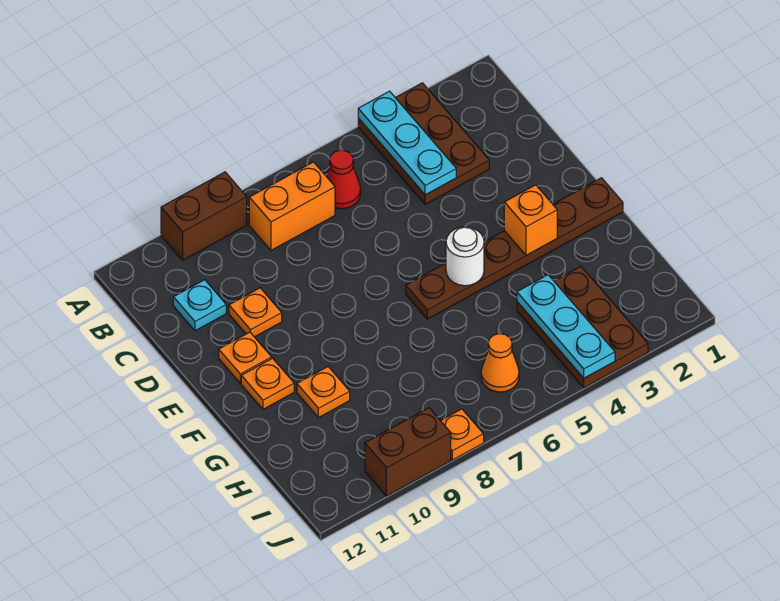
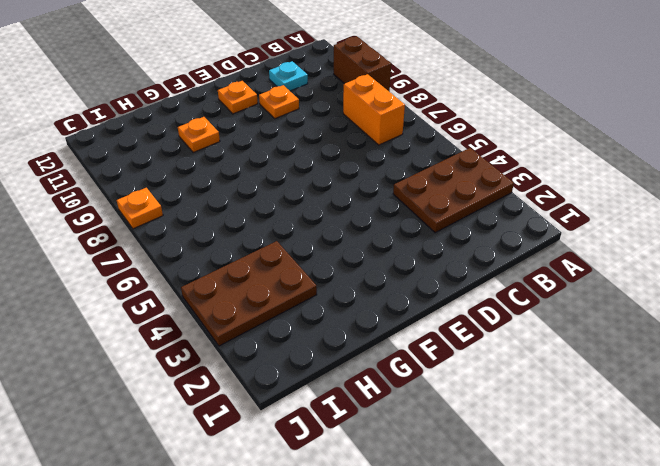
none -> red cone B6 level 1
none -> brown plate F1:F6 level 1
none -> orange plate F11 level 1

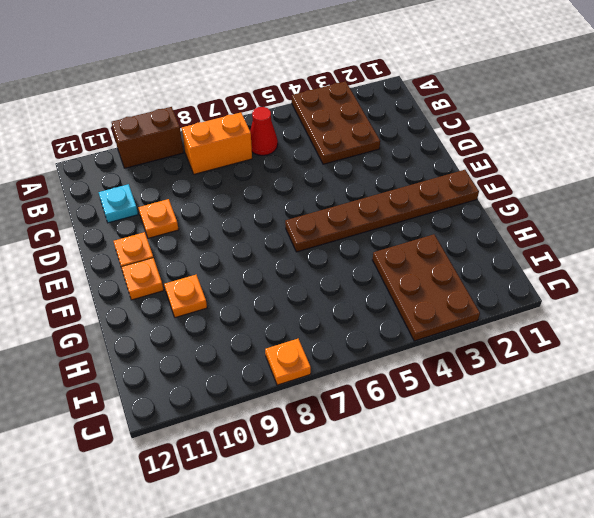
none -> orange cone I6 level 1
none -> brown brick J9:J10 level 1
none -> cyan plate A4:C4 level 2

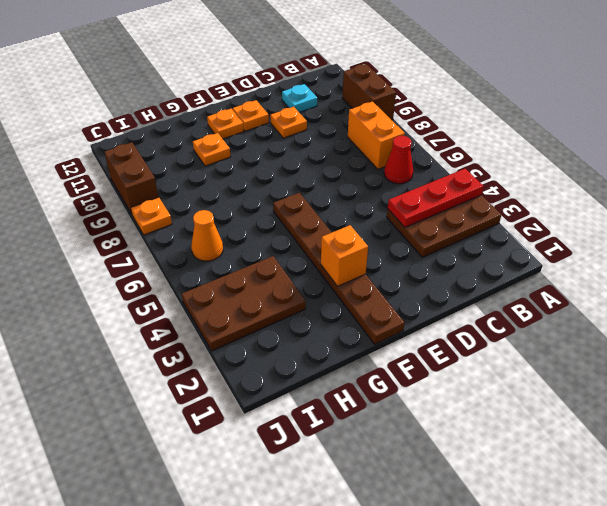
red plate A4:C4 level 2 -> cyan plate A4:C4 level 2
none -> white round brick F5 level 2
none -> cyan plate H4:J4 level 2

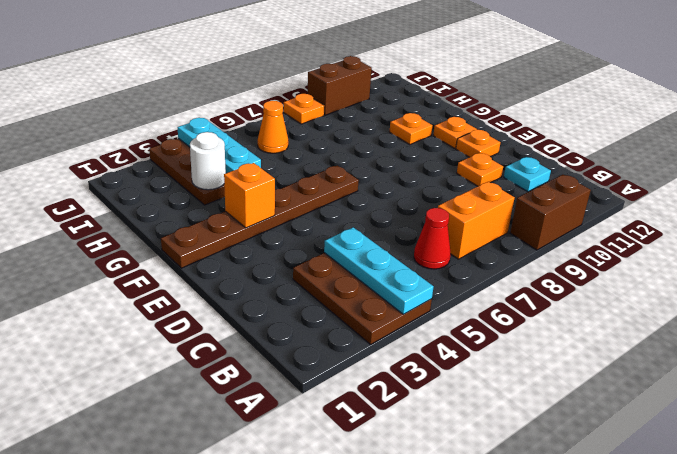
white round brick H3 level 2 -> white round brick F5 level 2

